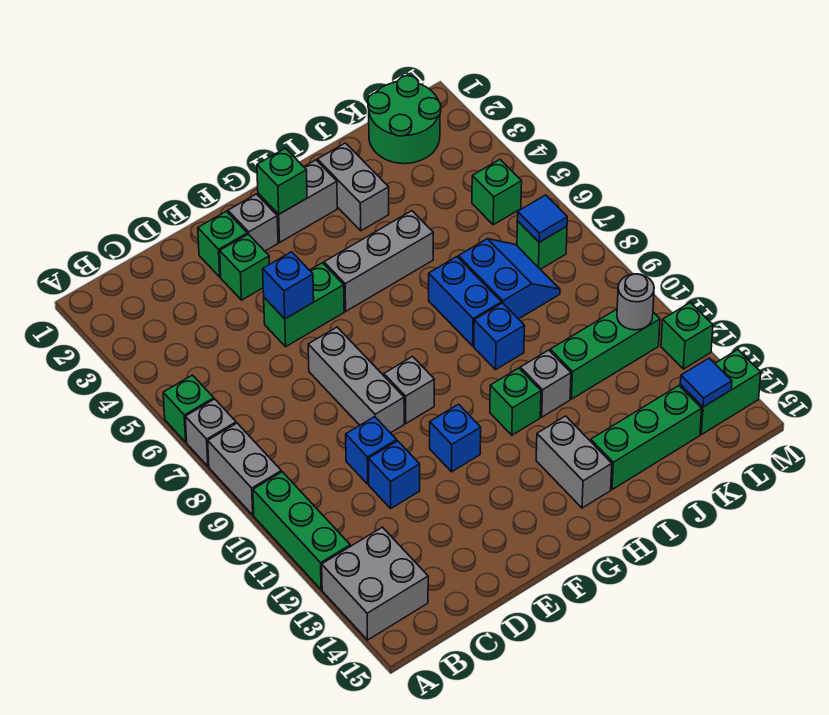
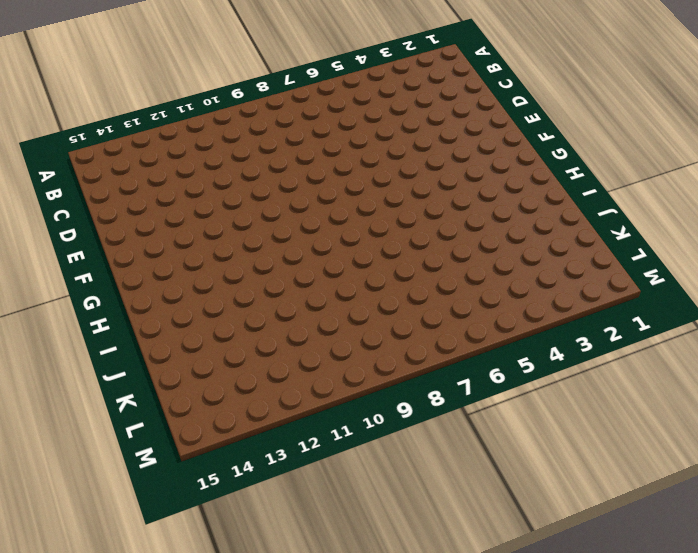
none -> green brick A6 level 1
none -> grey brick A7 level 1
none -> grey brick A8:A9 level 1
none -> green brick A10:A12 level 1

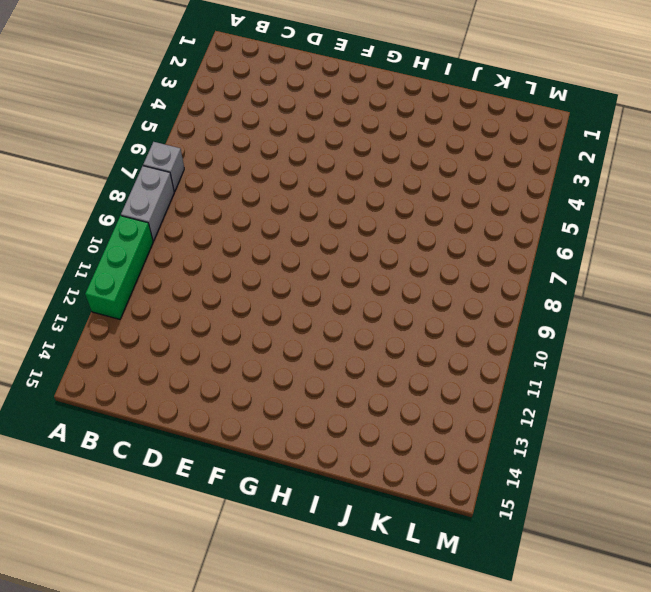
none -> green brick A6 level 1
none -> grey brick A13:B14 level 1
none -> blue brick D10 level 1
none -> blue brick D11 level 1

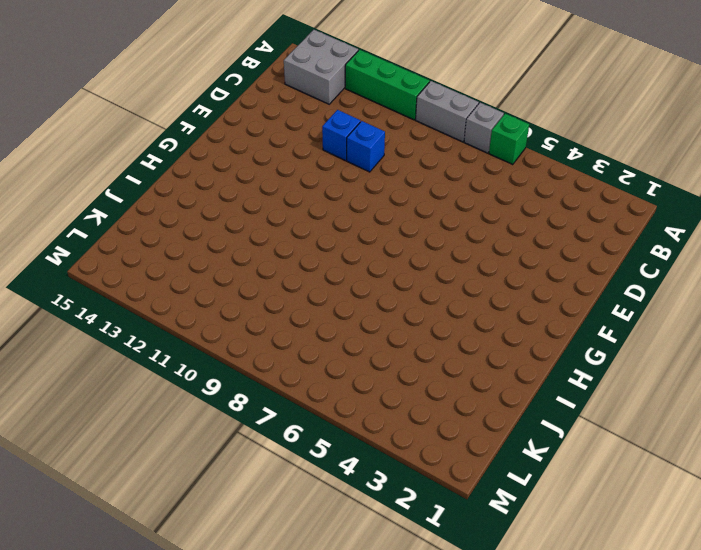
none -> green brick E2 level 1
none -> green brick E3 level 1
none -> green brick E5:F5 level 1
none -> grey brick E7:E9 level 1

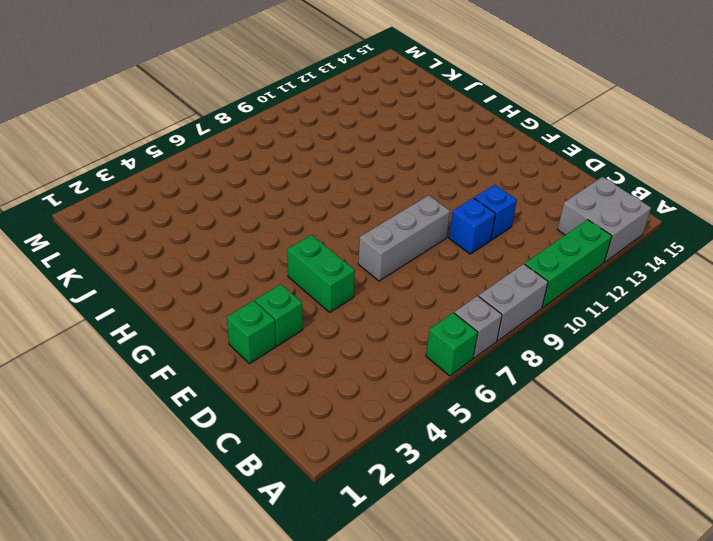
none -> grey brick F2 level 1
none -> grey brick F9 level 1
none -> blue brick F11 level 1
none -> grey brick G2:H2 level 1

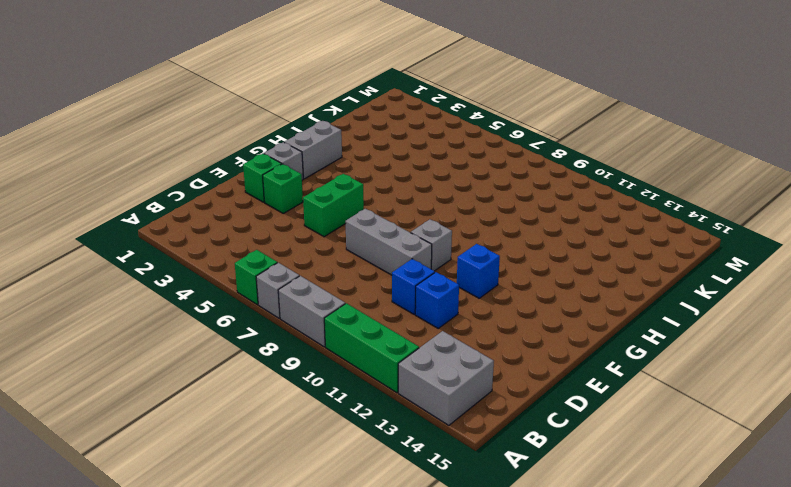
none -> grey brick G5:I5 level 1
none -> green brick H11 level 1
none -> grey brick H13:H14 level 1
none -> grey brick I2:I3 level 1

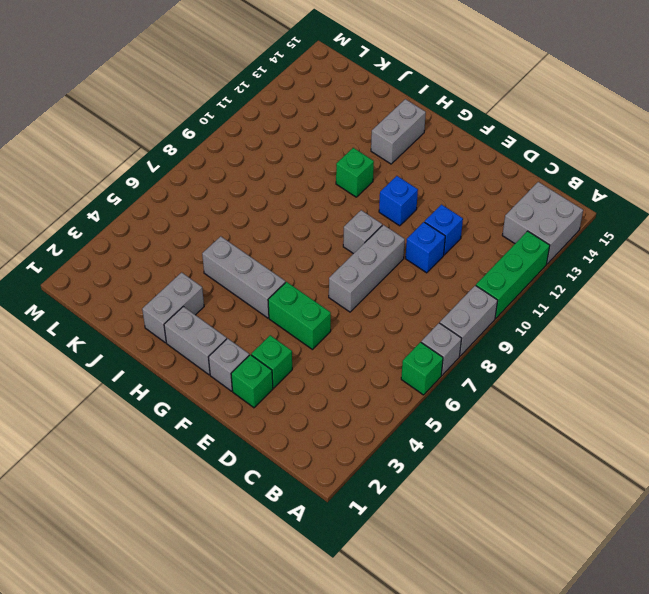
none -> blue brick I7:I8 level 1
none -> blue brick I9 level 1
none -> grey brick I11 level 1
none -> green brick I14:K14 level 1

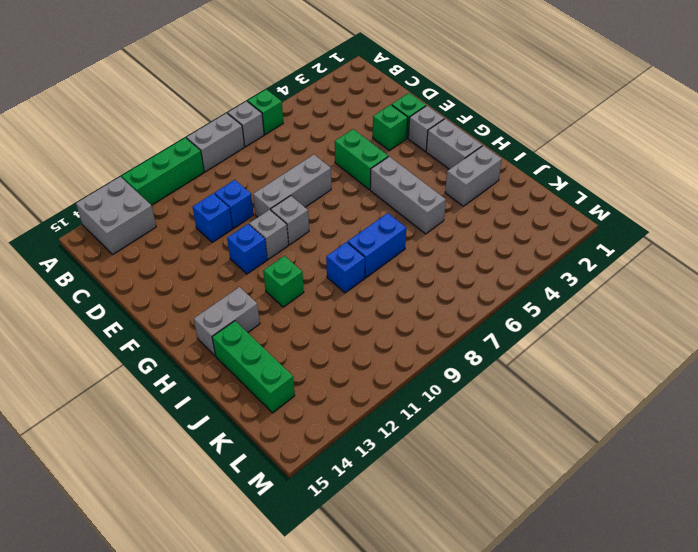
grey brick F10 level 1 -> grey brick I11 level 1
none -> blue slope J7:K8 level 1 top J
none -> green brick J11:L11 level 1
none -> green round brick K1:L2 level 1
none -> green brick L5 level 1

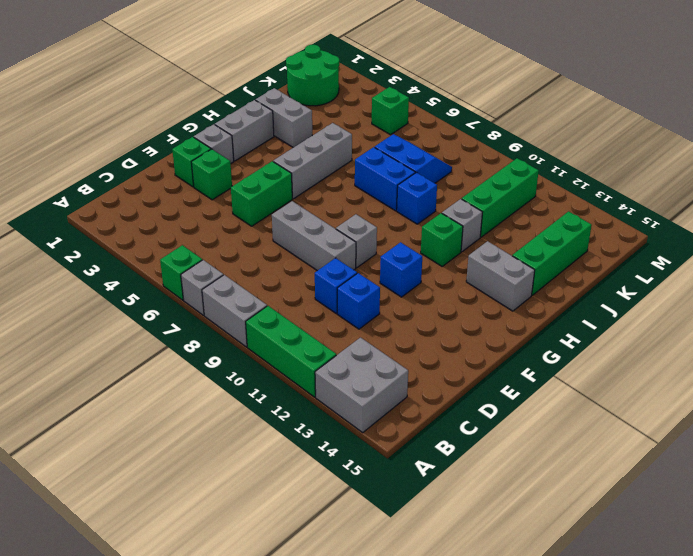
none -> green brick L7 level 1
none -> green brick L14:M14 level 1
none -> green brick M12 level 1
none -> blue brick E5 level 2

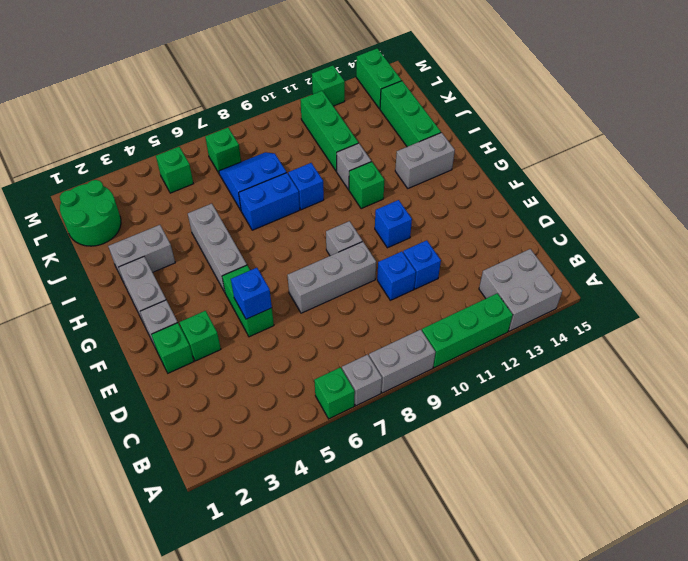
none -> green brick G2 level 2
none -> blue tile L7 level 2
none -> grey round brick L11 level 2
none -> blue tile L14 level 2

